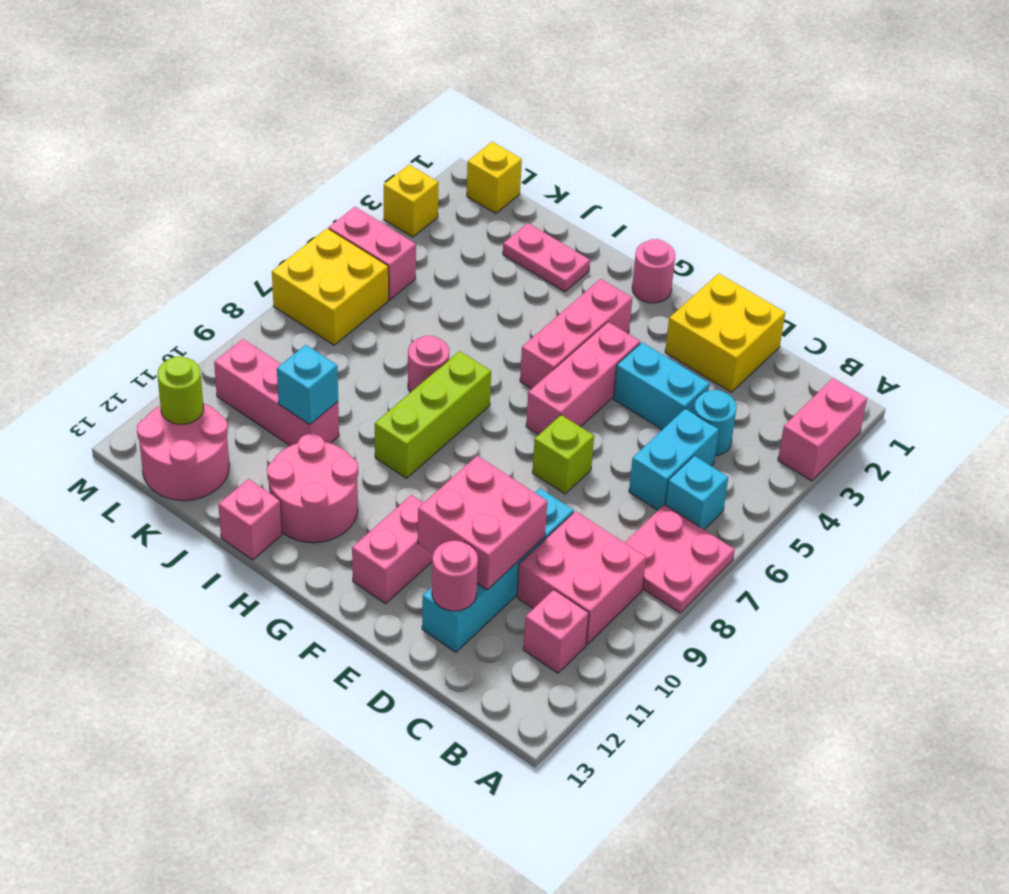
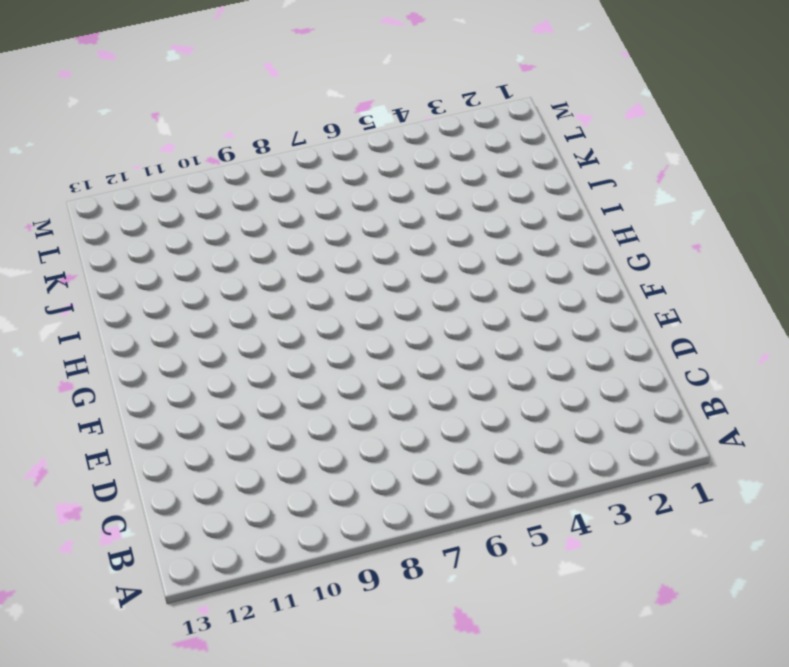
none -> pink brick A2:A3 level 1
none -> pink plate A7:B8 level 1
none -> cyan brick B6 level 1
none -> pink brick B9:C10 level 1

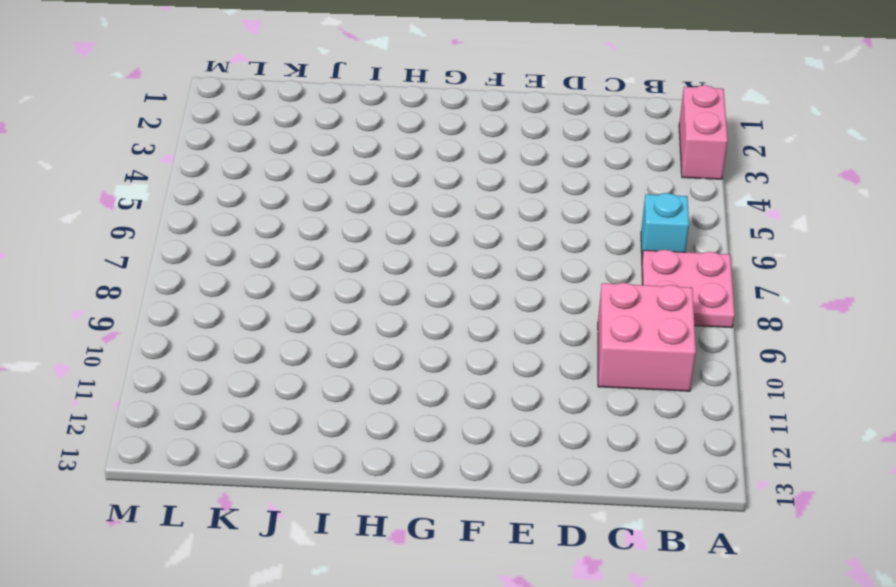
none -> pink brick B11 level 1
none -> cyan round brick C4 level 1
none -> cyan brick C5:C6 level 1
none -> yellow brick D1:E2 level 1

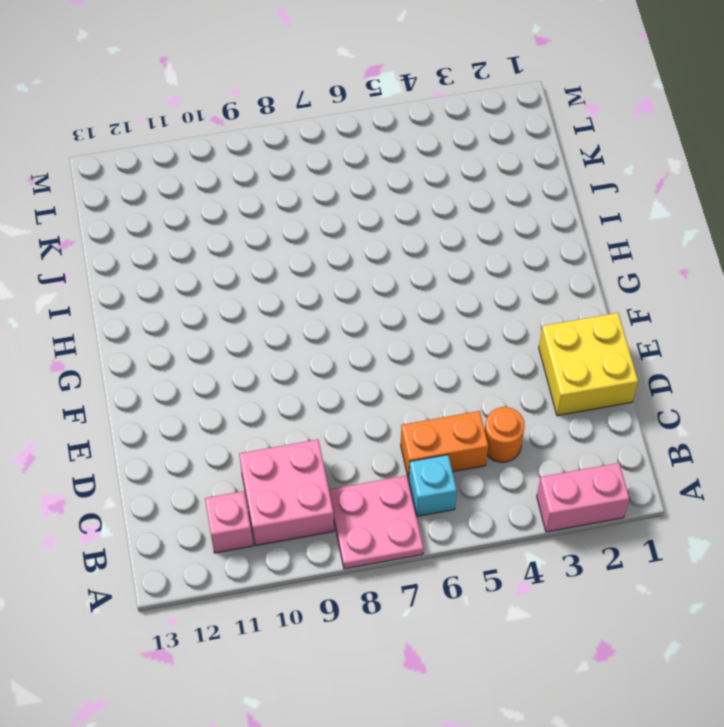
orange round brick C4 level 1 -> cyan round brick C4 level 1
orange brick C5:C6 level 1 -> cyan brick C5:C6 level 1
none -> cyan brick D4:E4 level 1
none -> cyan brick D9:D12 level 1
none -> lime brick E7 level 1
none -> pink brick F4:F6 level 1

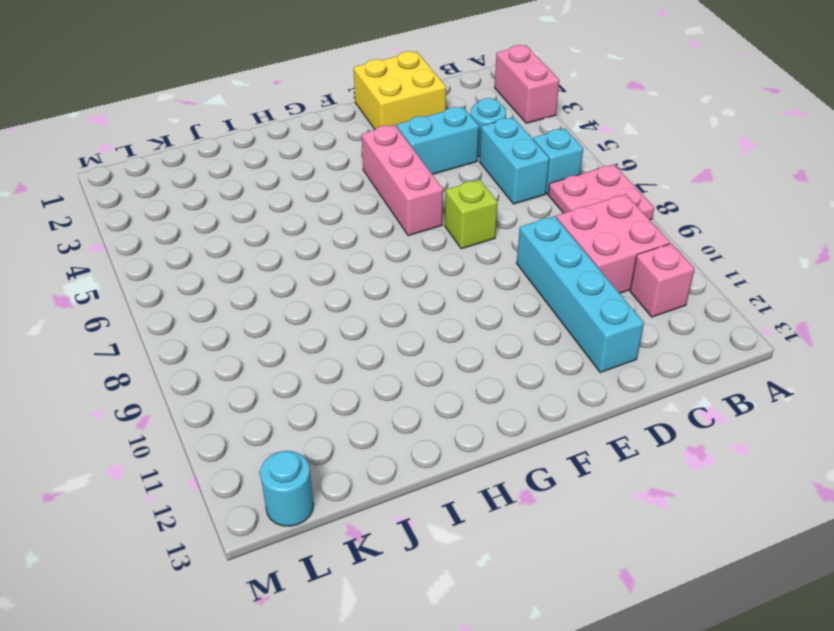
cyan round brick L13 level 1 -> pink round brick K12:L13 level 1
none -> pink brick F11:F12 level 1
none -> pink round brick G1 level 1
none -> pink brick G3:G5 level 1
none -> lime brick H7:H9 level 1

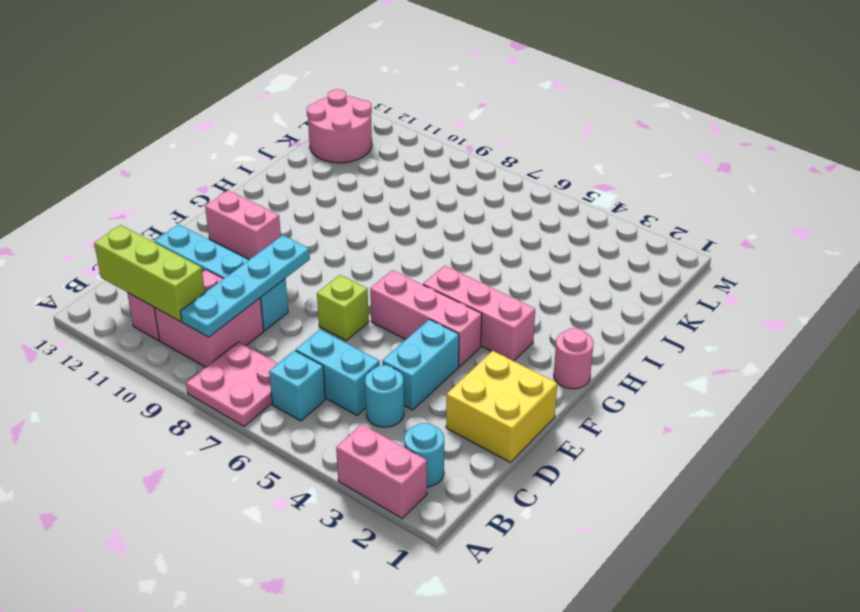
cyan round brick B2 level 1 -> none
cyan plate B9:E9 level 2 -> none
lime brick B10:B12 level 2 -> lime brick H7:H9 level 1
none -> pink round brick H11:I12 level 1
none -> pink plate I2:J2 level 1
none -> pink round brick I7 level 1
none -> pink brick I13 level 1

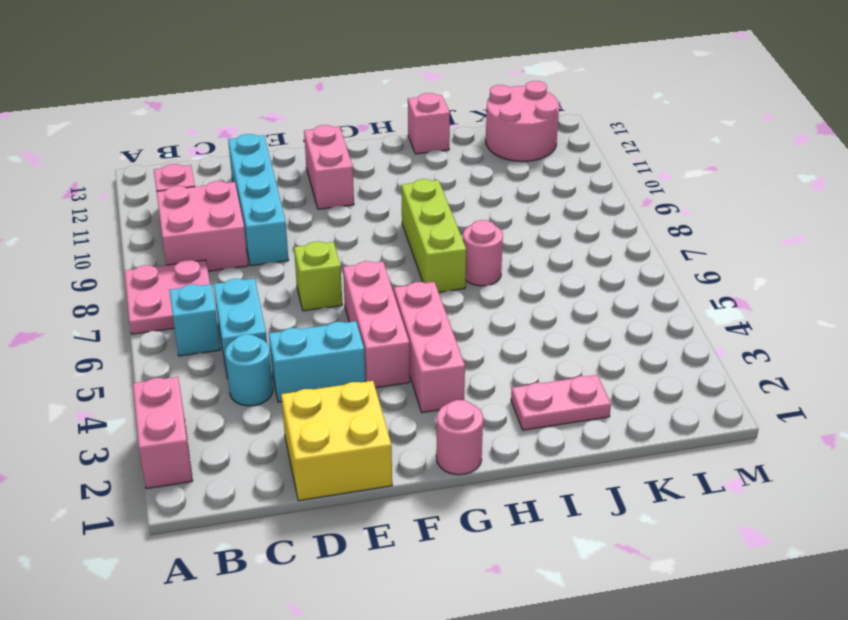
none -> pink round brick H11:I12 level 1
none -> pink brick J10:L10 level 1
none -> yellow brick L1 level 1
none -> pink brick L5:M5 level 1

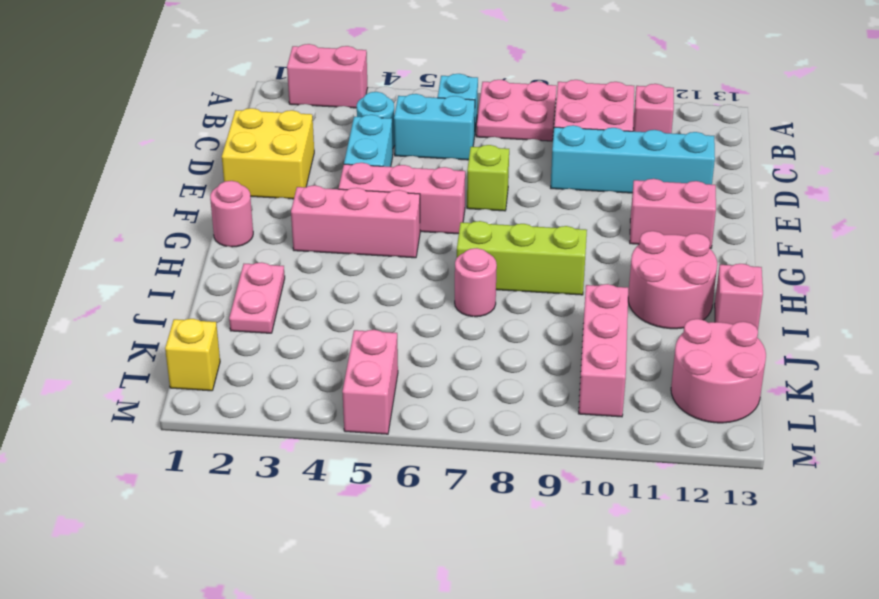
none -> yellow brick L6:M7 level 1
none -> yellow brick M3 level 1
none -> pink brick D10:E11 level 2
none -> pink round brick D12 level 2

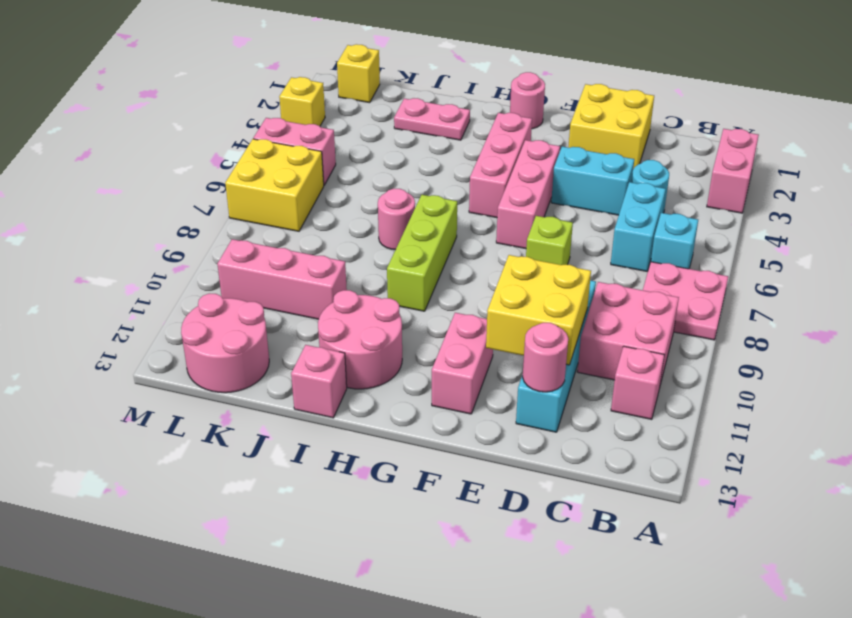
yellow brick D10:E11 level 2 -> pink brick D10:E11 level 2
none -> cyan brick J10 level 2
none -> lime round brick L12 level 2

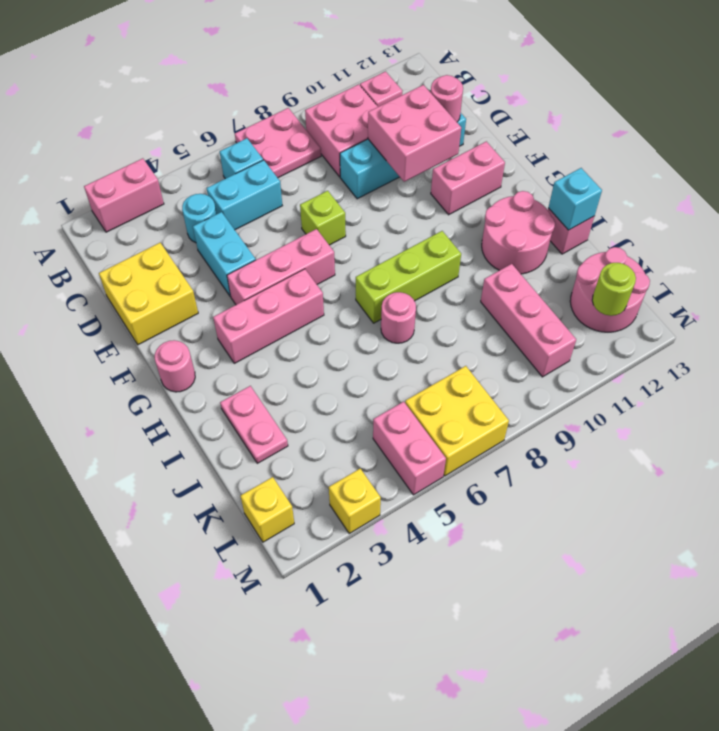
cyan brick I13 level 2 -> cyan brick J10 level 2

